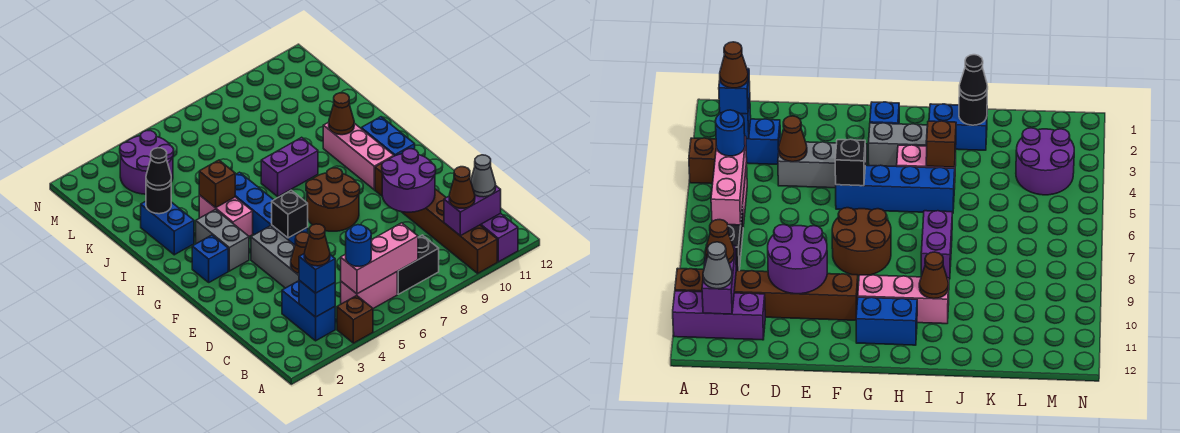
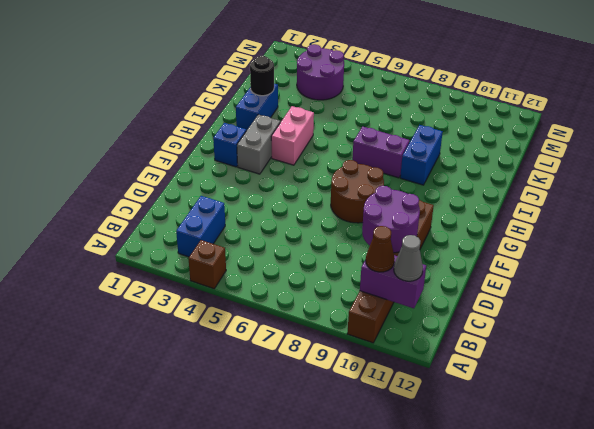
blue brick I9:J9 level 1 -> blue brick G11:H11 level 1
none -> purple brick A11:C11 level 1
none -> pink brick B5:B6 level 1
none -> black brick B7:B8 level 1
none -> grey brick D4:F4 level 1

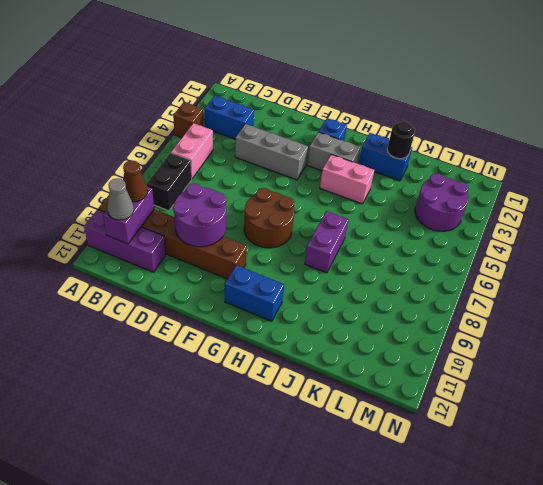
none -> blue brick F5:I5 level 1
none -> pink brick G10:I10 level 1
none -> blue brick B3 level 2
none -> pink brick B5:B7 level 2

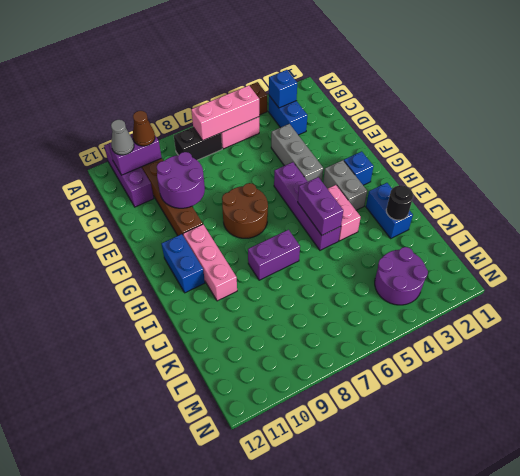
purple brick F5:I5 level 1 -> blue brick F5:I5 level 1
purple brick H5:I5 level 2 -> none
none -> brown cone D4 level 2
none -> black brick F5 level 2
none -> brown brick I4 level 2
none -> brown cone I10 level 2

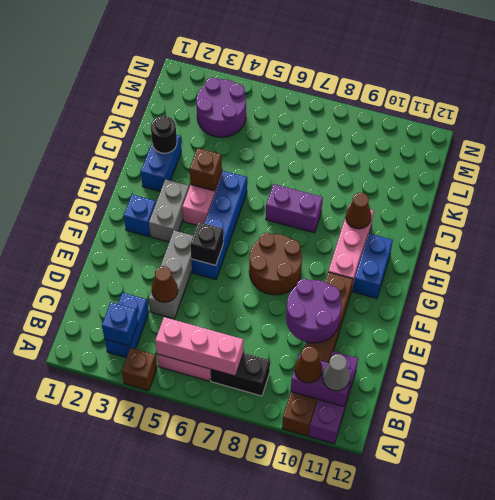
none -> blue brick B3 level 3
none -> blue round brick B5 level 3
none -> black cone J2 level 3
none -> brown cone B3 level 4

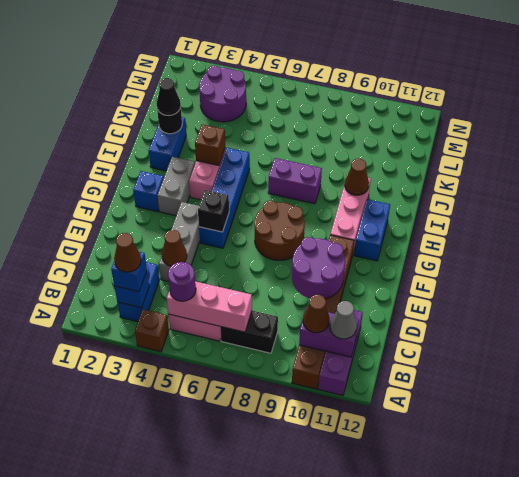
purple round brick B5 level 3 -> blue round brick B5 level 3

